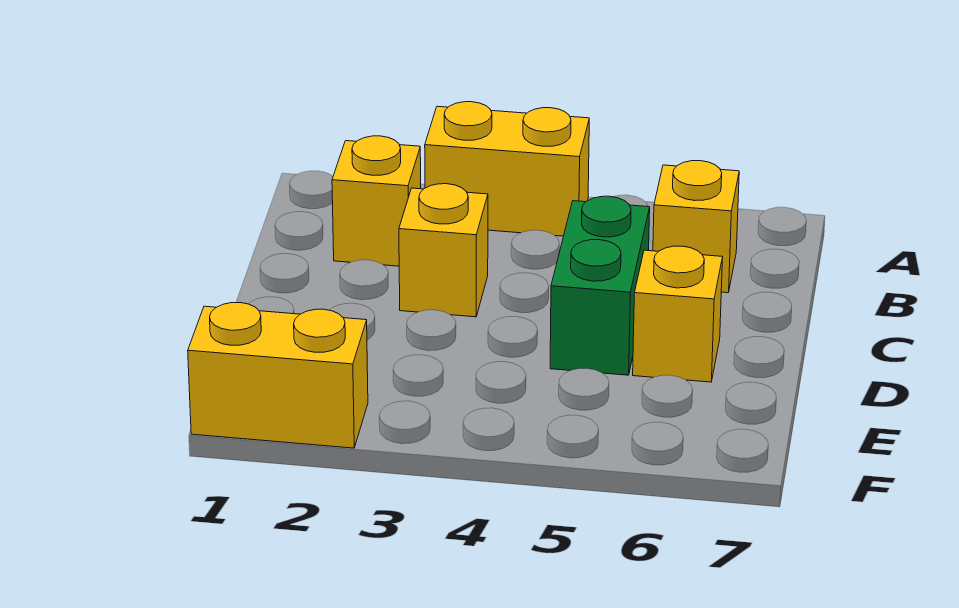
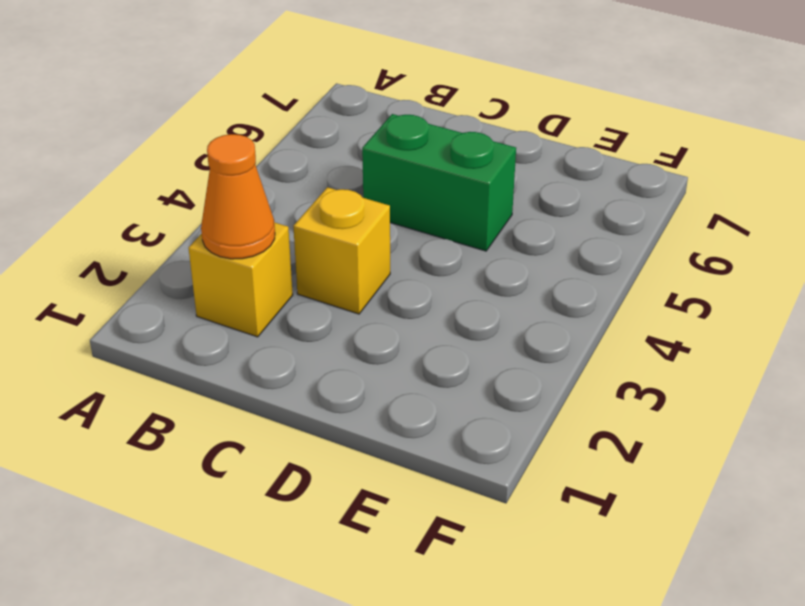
orange cone B2 level 2 -> none
none -> yellow brick A3:A4 level 1
none -> yellow brick B6 level 1

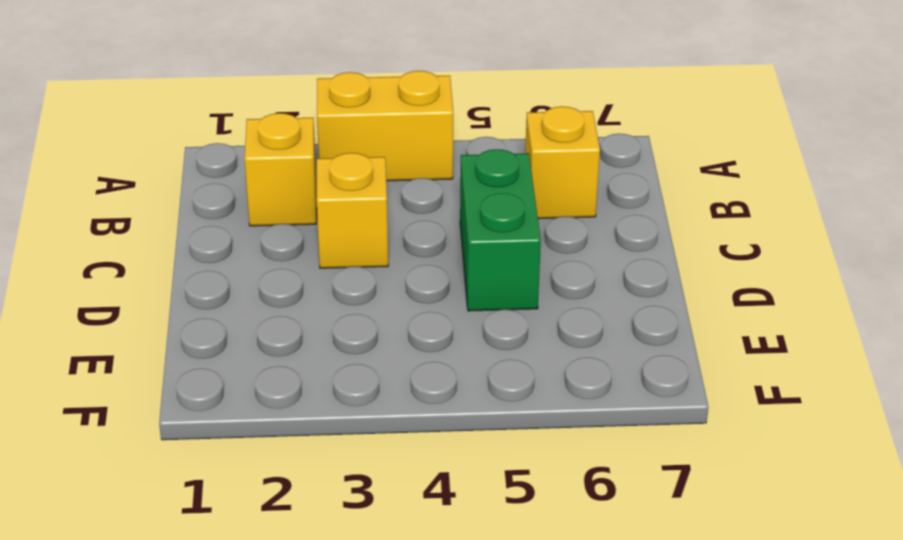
none -> yellow brick D6 level 1
none -> yellow brick F1:F2 level 1

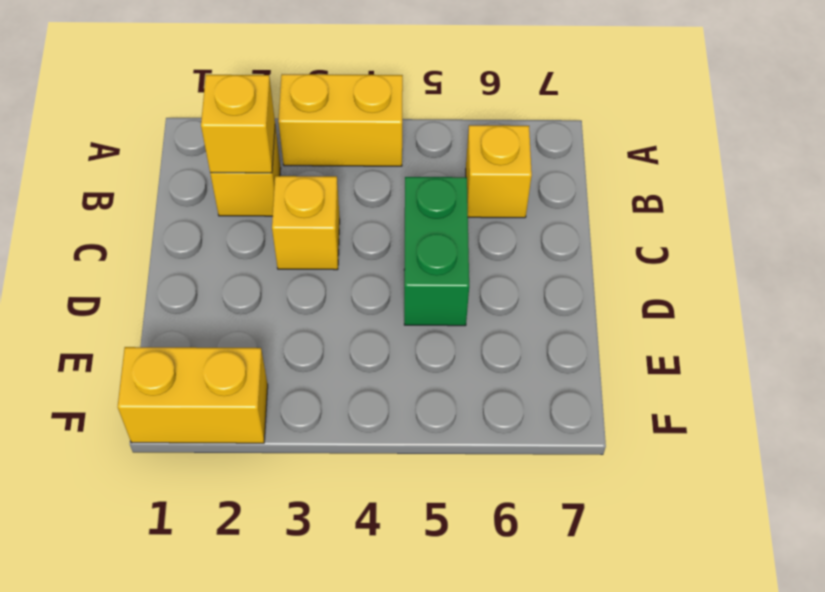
yellow brick B2 level 2 -> yellow brick D6 level 1

